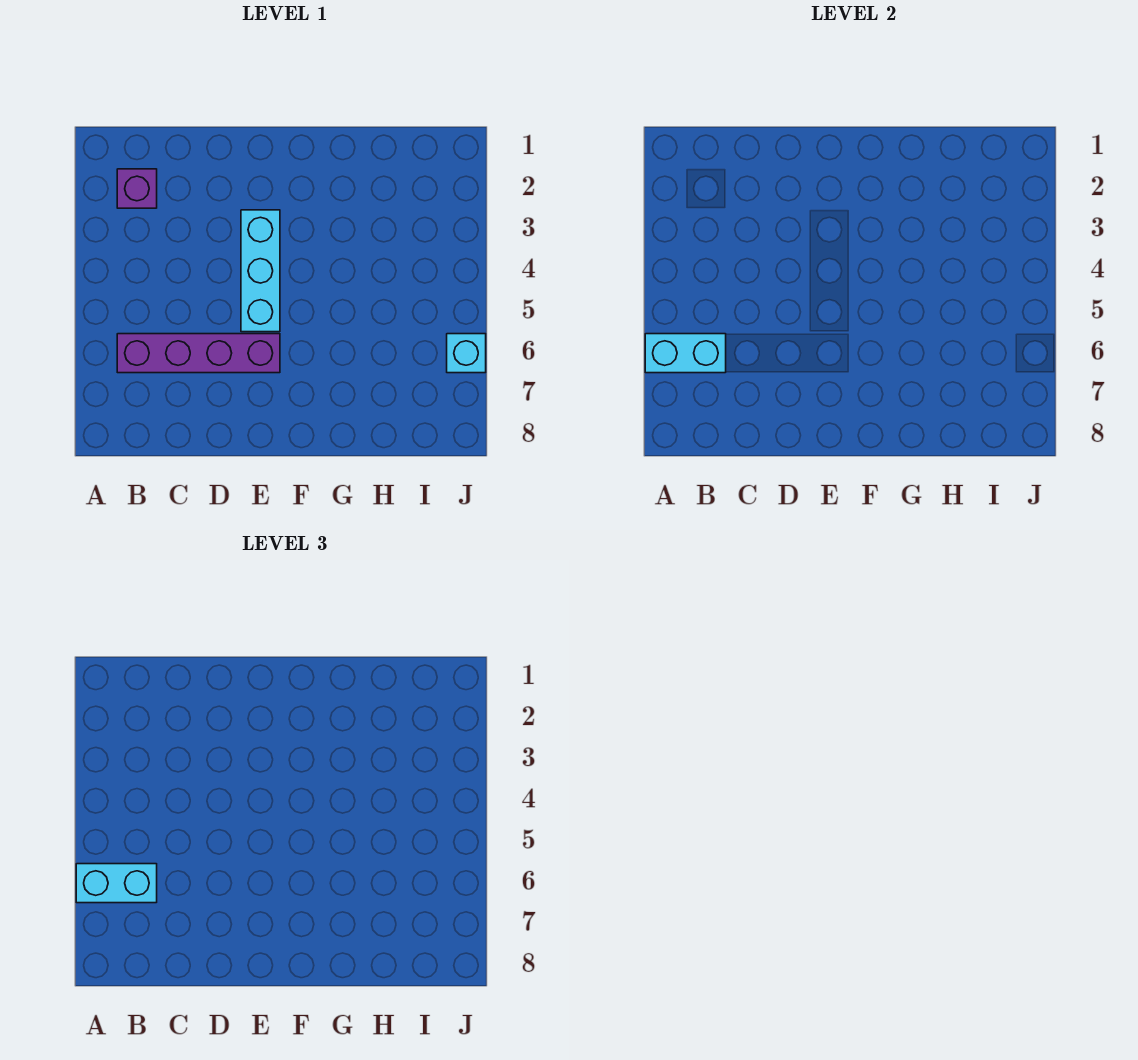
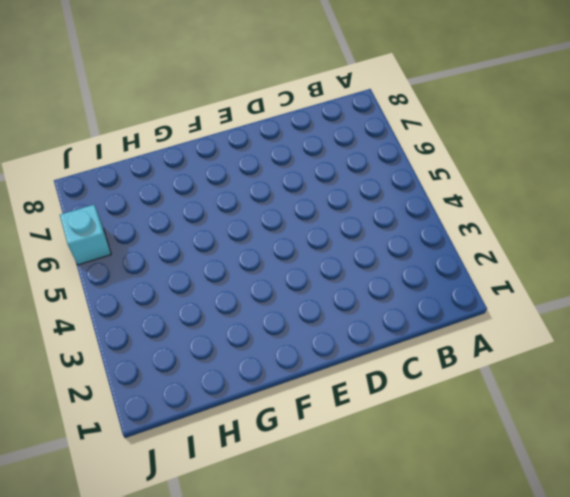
none -> purple brick B2 level 1
none -> purple brick B6:E6 level 1

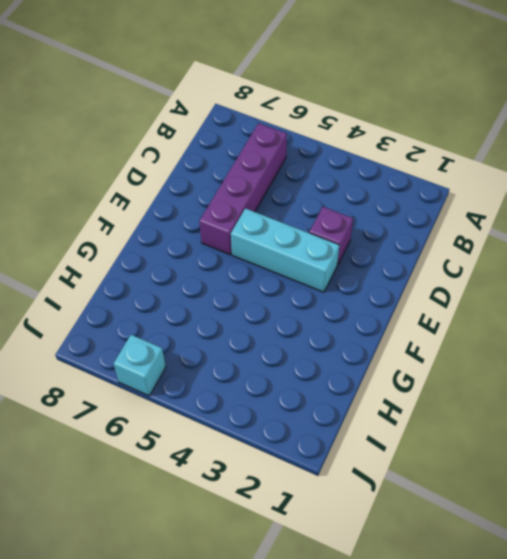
purple brick D3 level 1 -> purple brick B2 level 1
none -> cyan brick A6:B6 level 2
none -> cyan brick A6:B6 level 3

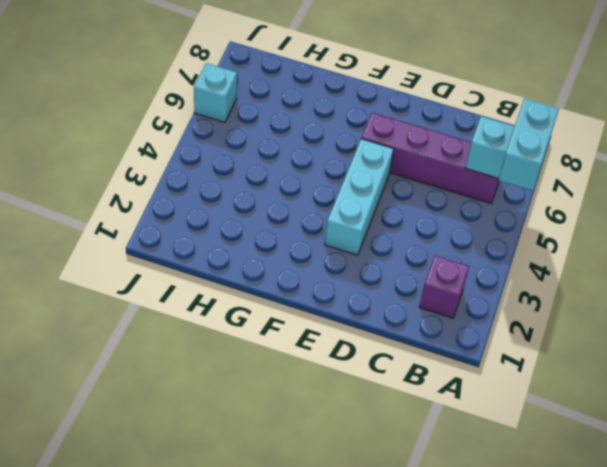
cyan brick A5:A6 level 3 -> cyan brick A6:B6 level 3

